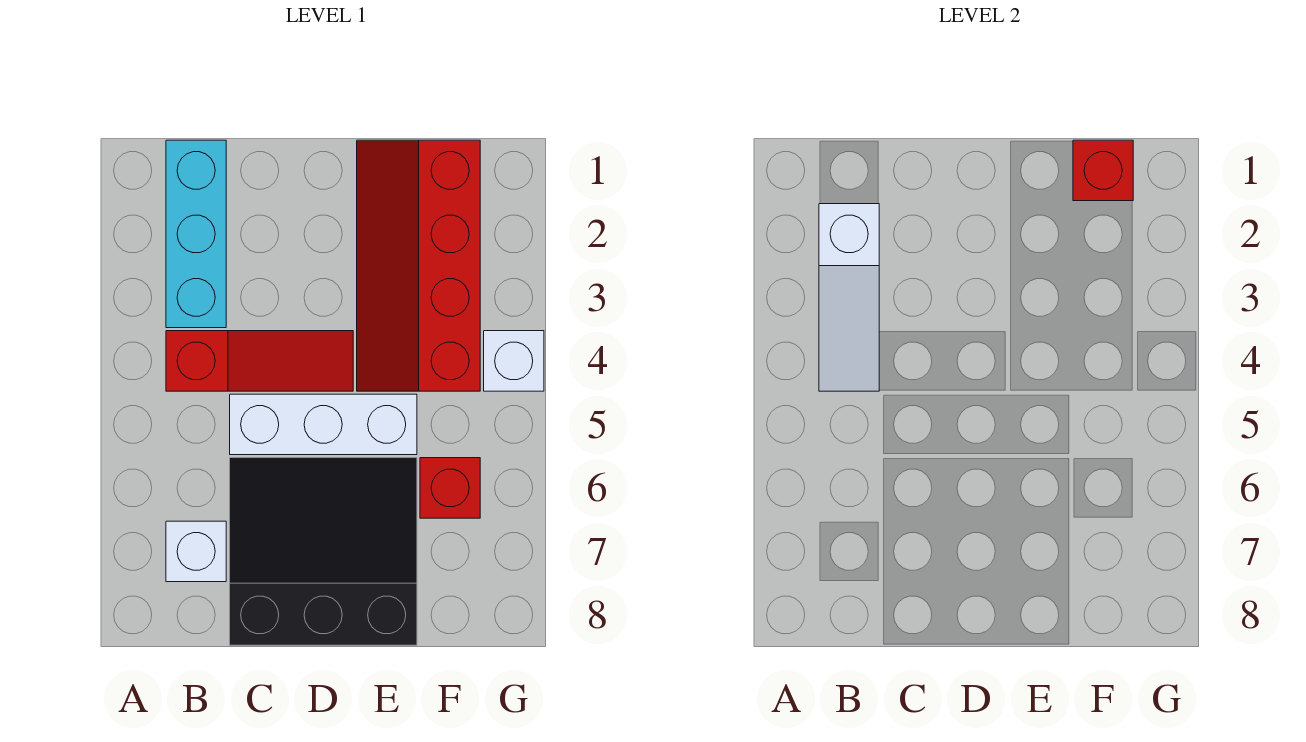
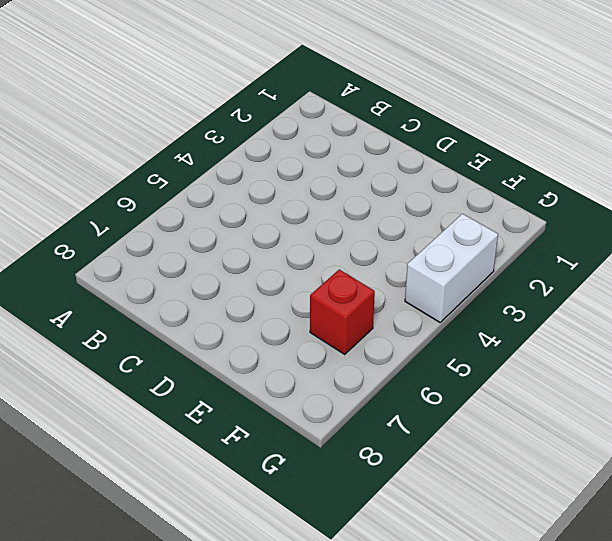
white brick G3:G4 level 1 -> white brick G4 level 1
none -> cyan brick B1:B3 level 1
none -> red slope B4:D4 level 1 top B

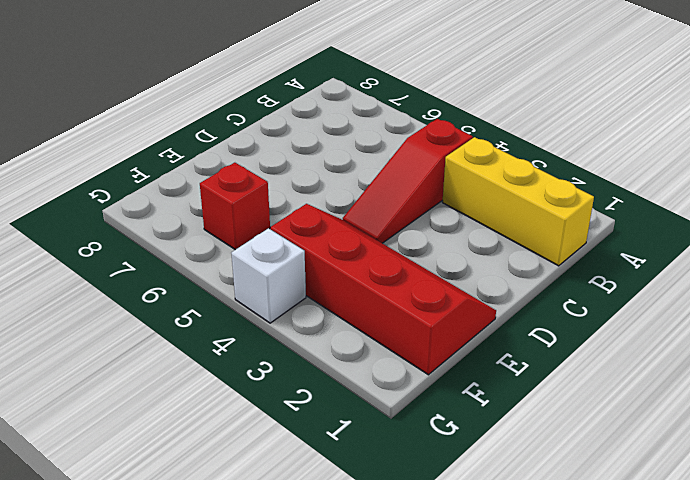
yellow brick B1:B3 level 1 -> cyan brick B1:B3 level 1
none -> white brick B7 level 1
none -> white brick C5:E5 level 1

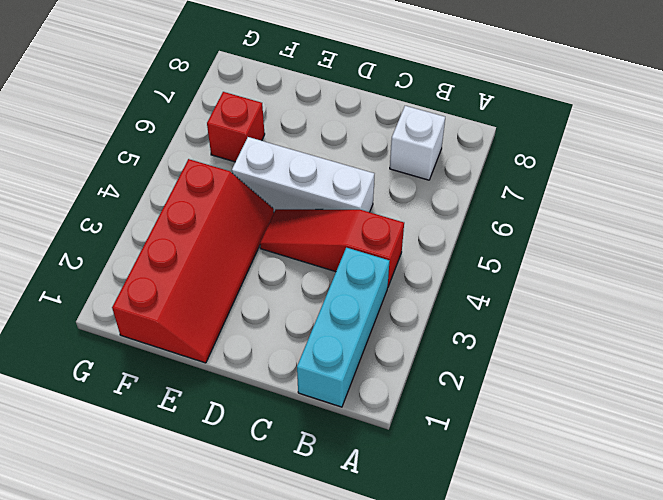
none -> black slope C6:E8 level 1 top 8
none -> white brick G4 level 1

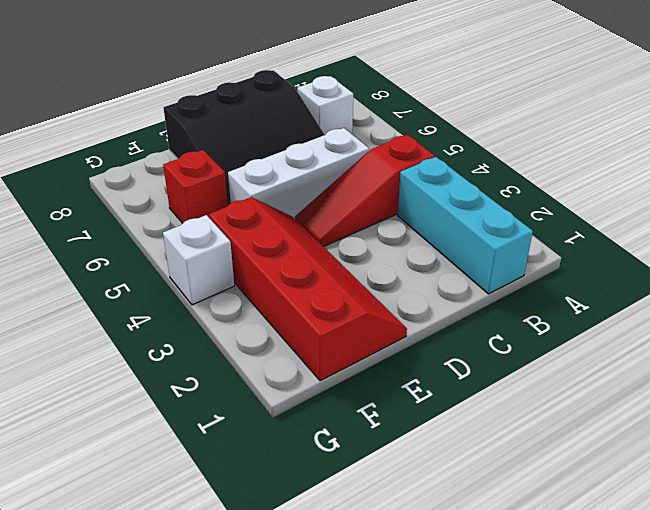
none -> white slope B2:B4 level 2 top 2
none -> red brick F1 level 2

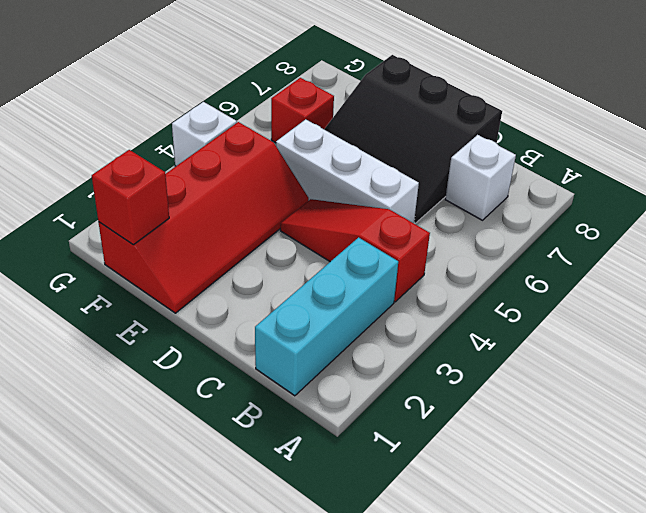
none -> white slope B2:B4 level 2 top 2

